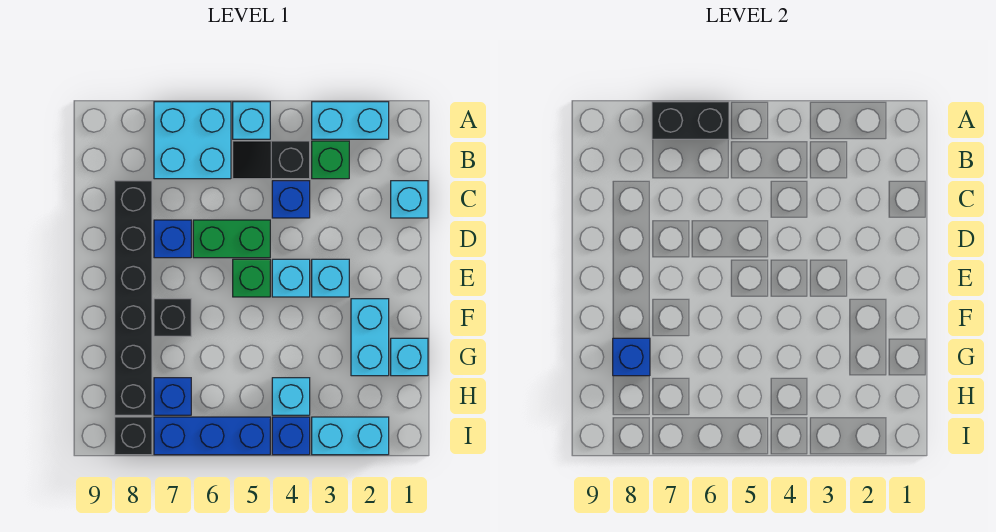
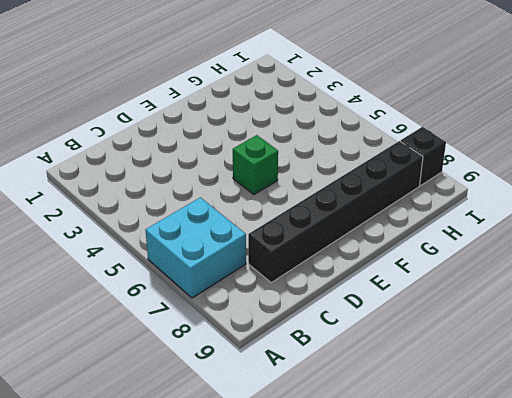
none -> cyan brick A2:A3 level 1
none -> cyan brick A5 level 1
none -> green brick B3 level 1

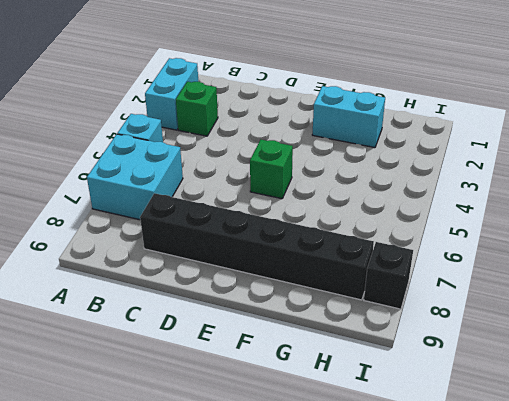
none -> black slope B4:B5 level 1 top 4
none -> cyan brick C1 level 1
none -> blue brick C4 level 1

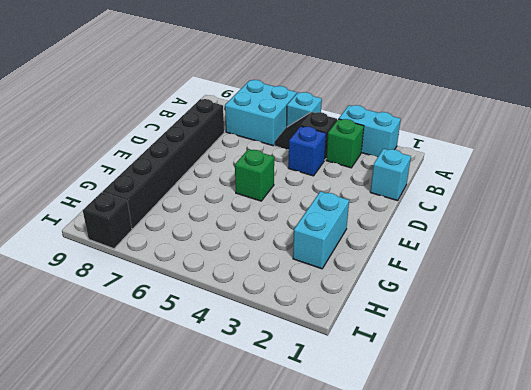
none -> green brick D5:D6 level 1
none -> blue brick D7 level 1
none -> cyan brick E3 level 1

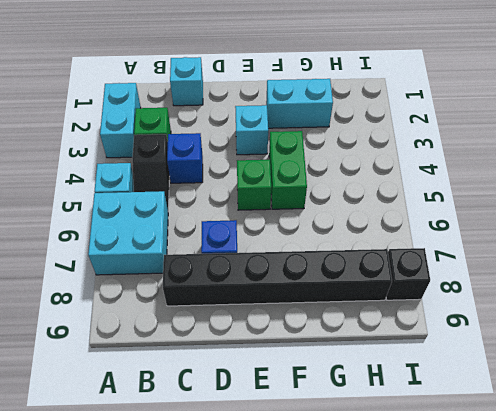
green brick F4:F5 level 1 -> green brick D5:D6 level 1
none -> cyan brick E4 level 1
none -> black brick F7 level 1
none -> cyan brick G1 level 1

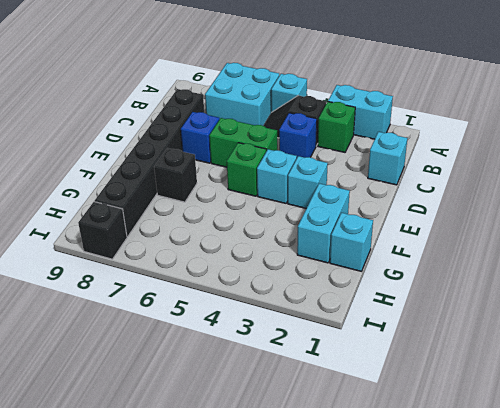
none -> cyan brick H4 level 1
none -> blue brick H7 level 1
none -> cyan brick I2:I3 level 1

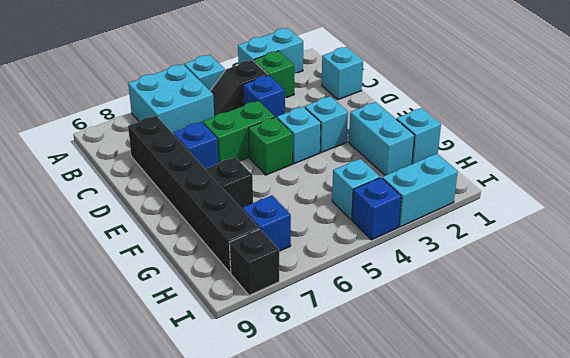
none -> blue brick I5:I7 level 1
none -> black brick A6:A7 level 2
none -> blue brick G8 level 2

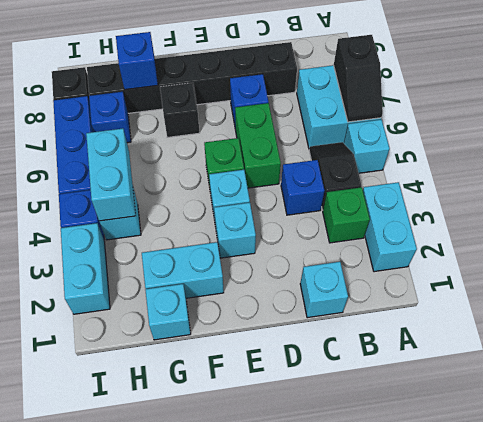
black slope A6:A7 level 2 top 7 -> black brick A6:A7 level 2
cyan brick H4:H5 level 2 -> none

